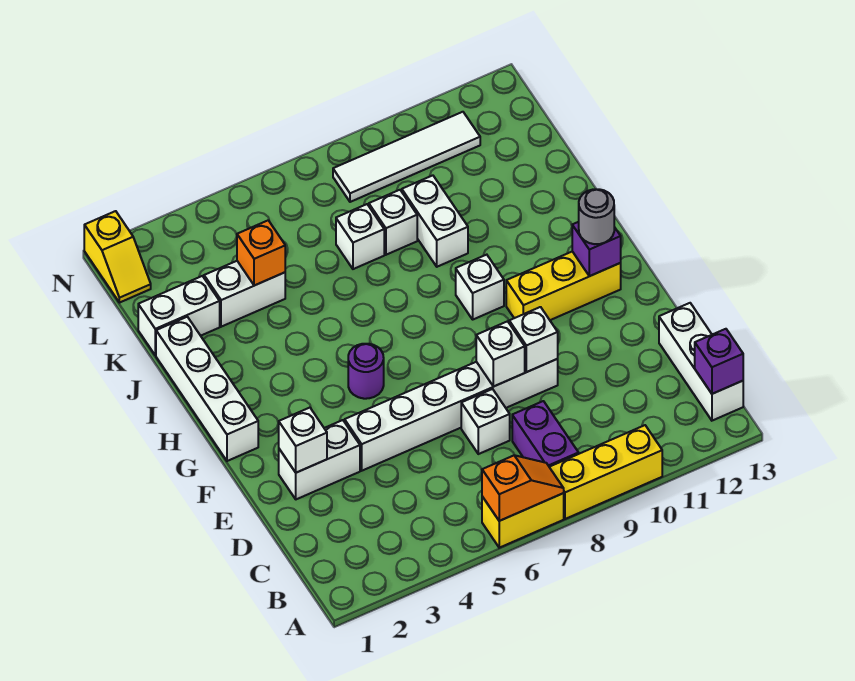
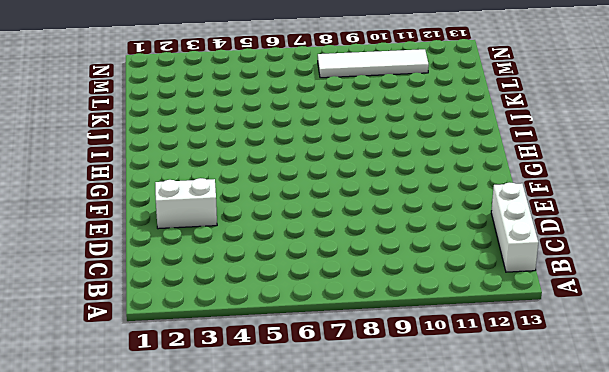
none -> yellow brick A6:A7 level 1
none -> yellow brick A8:A10 level 1
none -> purple brick B8:C8 level 1

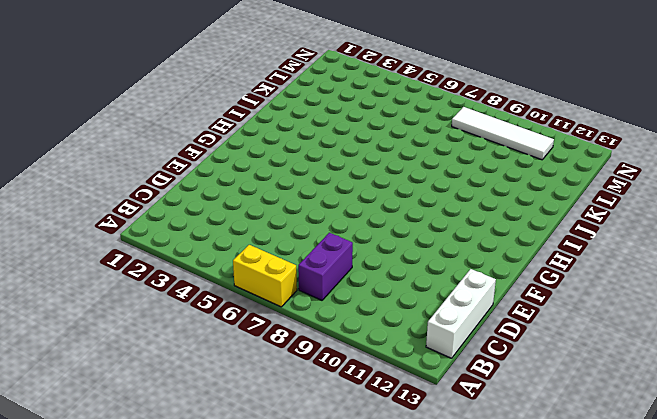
none -> yellow brick A8:A10 level 1
none -> white brick D7 level 1
none -> white brick E2:E3 level 1

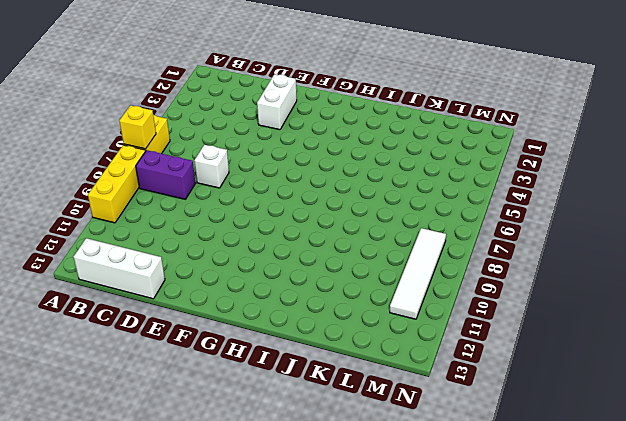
yellow brick A7 level 2 -> orange slope A6:A7 level 2 top 6
none -> white brick E4:E9 level 1
none -> white brick G1:J1 level 1
none -> purple round brick G5 level 1

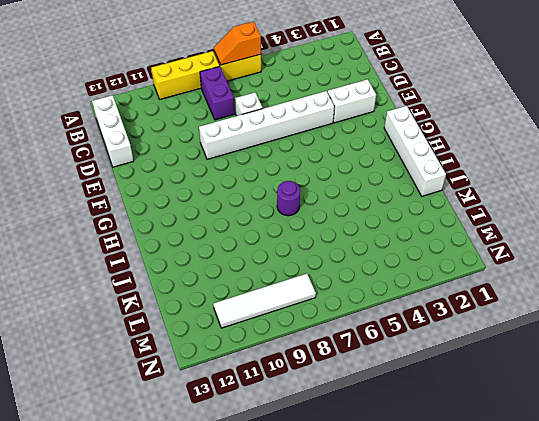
purple round brick I7 level 1 -> purple round brick G5 level 1
none -> yellow brick G10:G12 level 1
none -> white brick H9 level 1
none -> white brick J9:K9 level 1

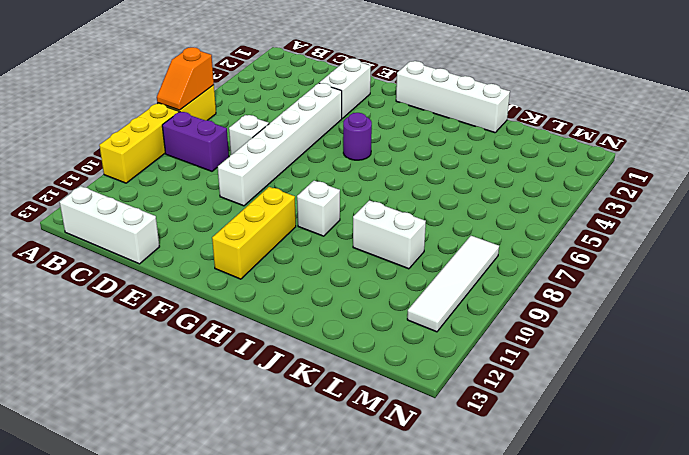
none -> white brick K1:K2 level 1
none -> white brick K3:K4 level 1
none -> white brick K7 level 1

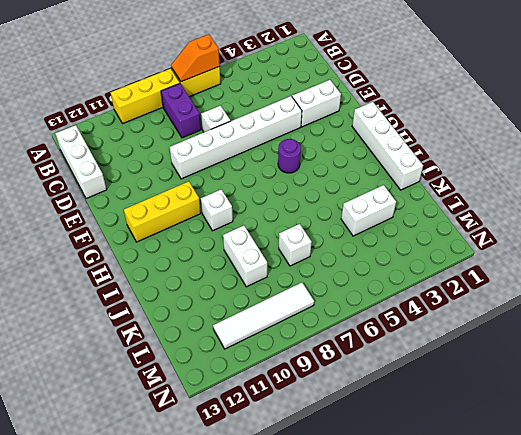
none -> white brick K1:K2 level 1
none -> white brick K8 level 1
none -> yellow slope M1:N1 level 1 top N

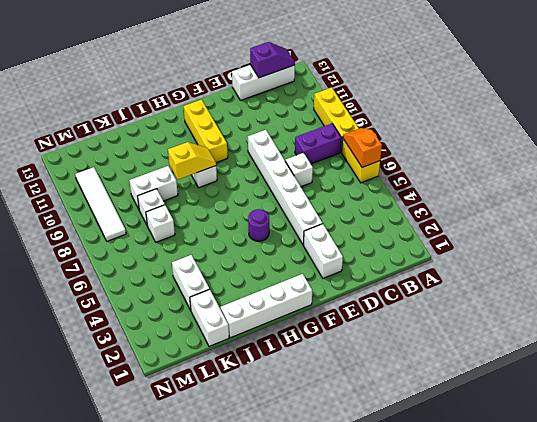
purple slope B13:C13 level 2 top C -> purple brick B13 level 2
yellow slope H9:I9 level 2 top I -> yellow slope M1:N1 level 1 top N
none -> white brick E2 level 2
none -> white brick E8 level 2
none -> white brick E9 level 2

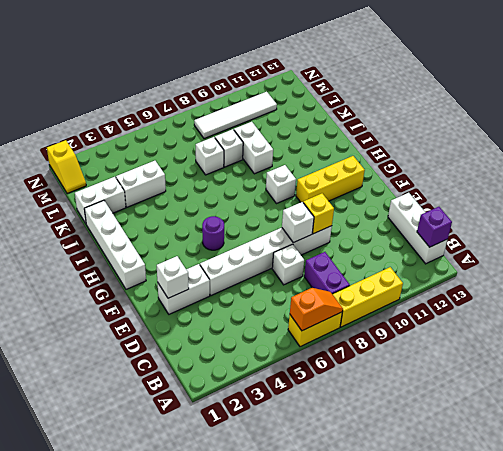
yellow brick E9 level 2 -> white brick E9 level 2
none -> purple brick G12 level 2
none -> orange brick K4 level 2
none -> grey round brick G12 level 3

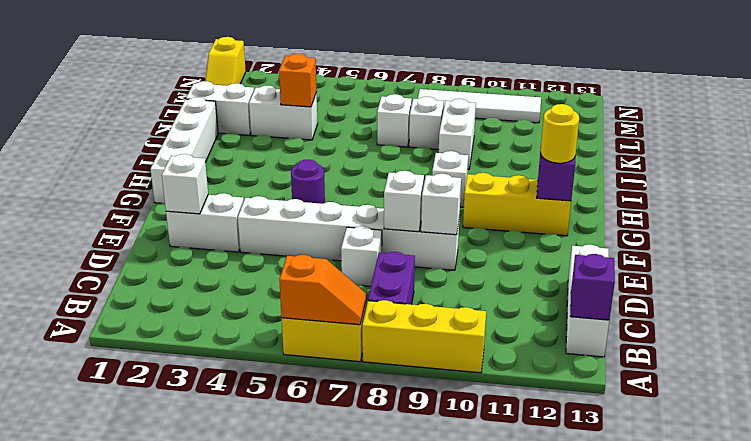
yellow round brick G12 level 3 -> grey round brick G12 level 3

